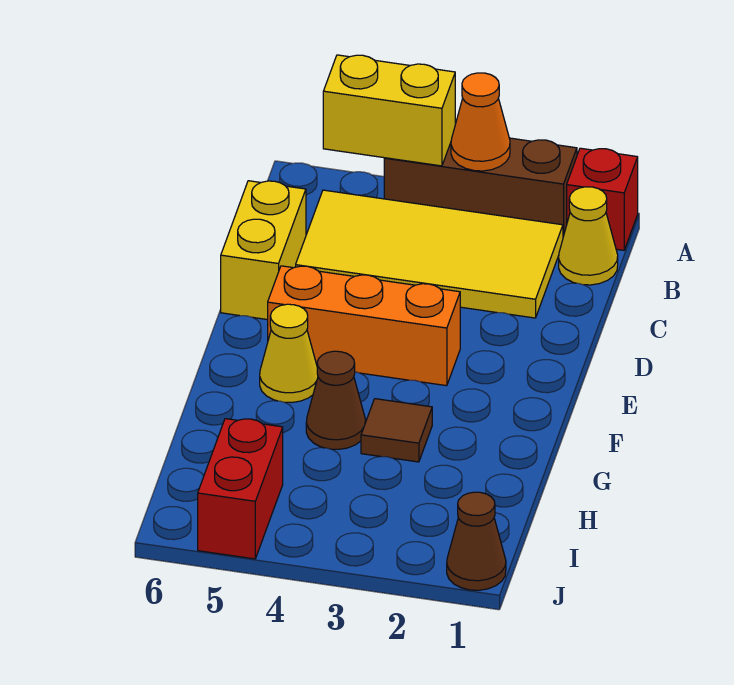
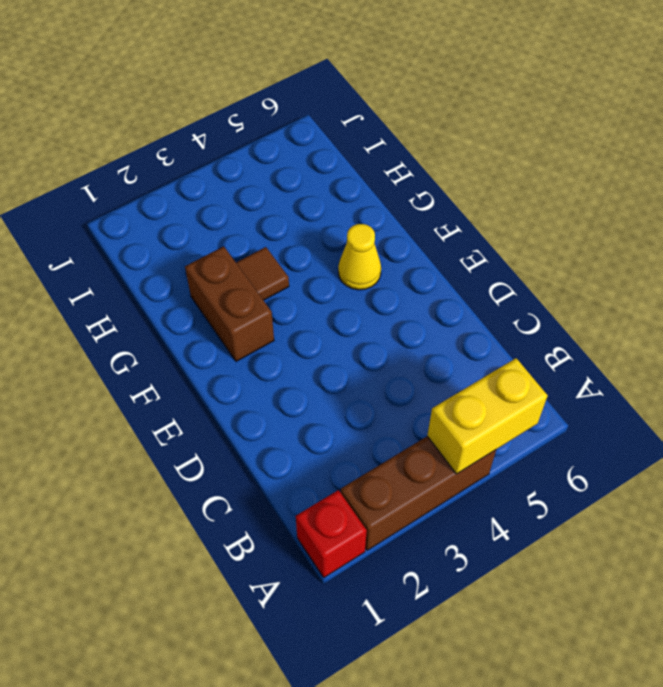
brown brick F2:G2 level 1 -> none
none -> yellow cone B1 level 1
none -> yellow tile B2:C5 level 1
none -> yellow brick C6:D6 level 1

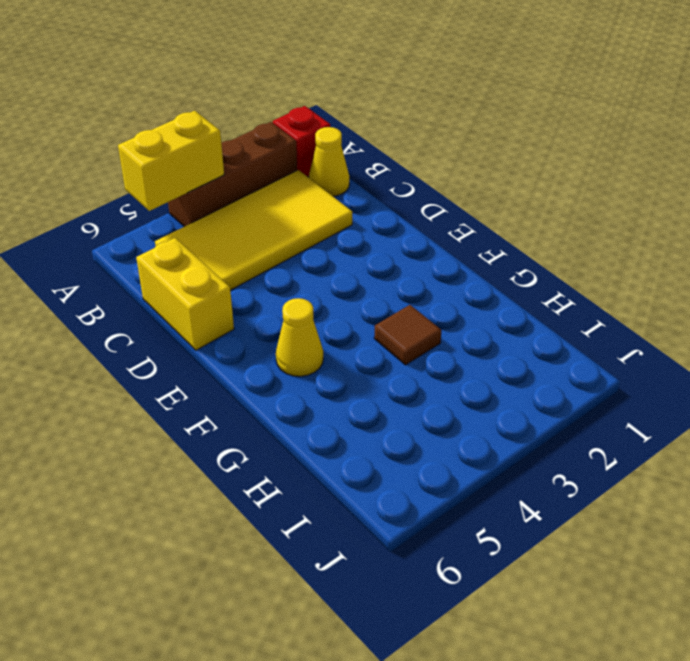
none -> orange brick E3:E5 level 1
none -> brown cone G4 level 1
none -> red brick I5:J5 level 1

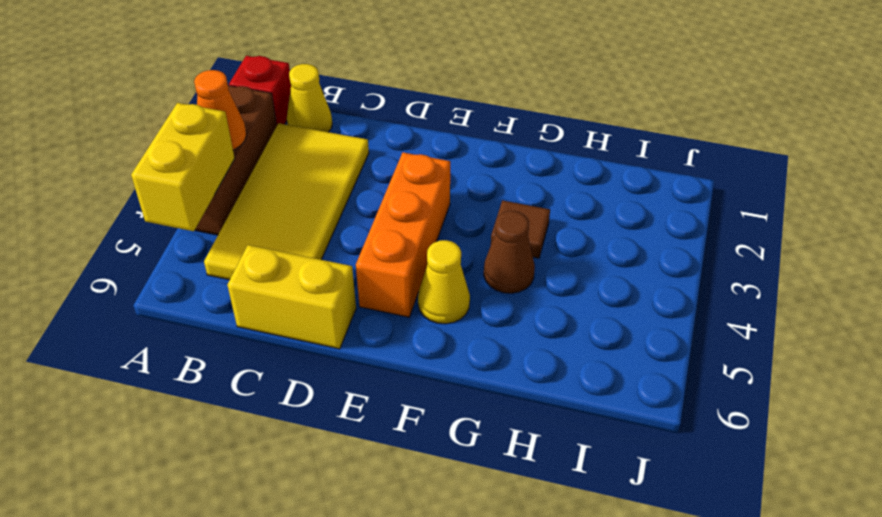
none -> red brick I5:J5 level 1
none -> brown cone J1 level 1

